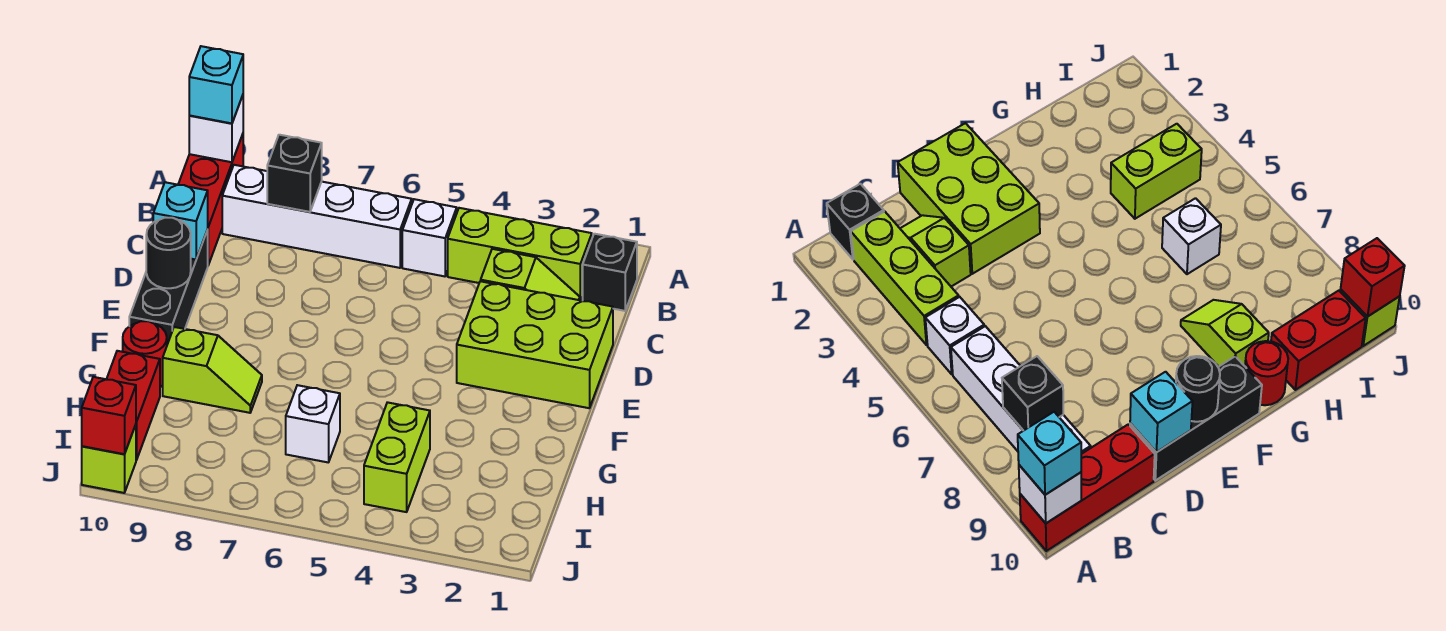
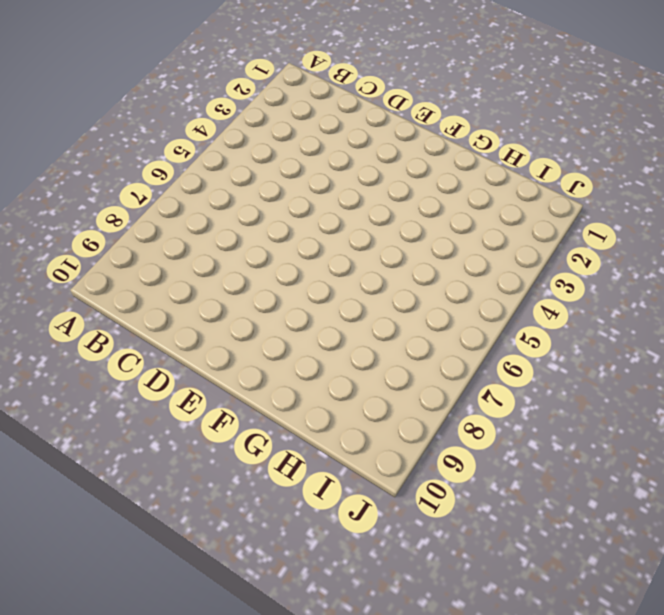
none -> red brick A10:C10 level 1
none -> black brick B1 level 1
none -> lime brick B2:B4 level 1

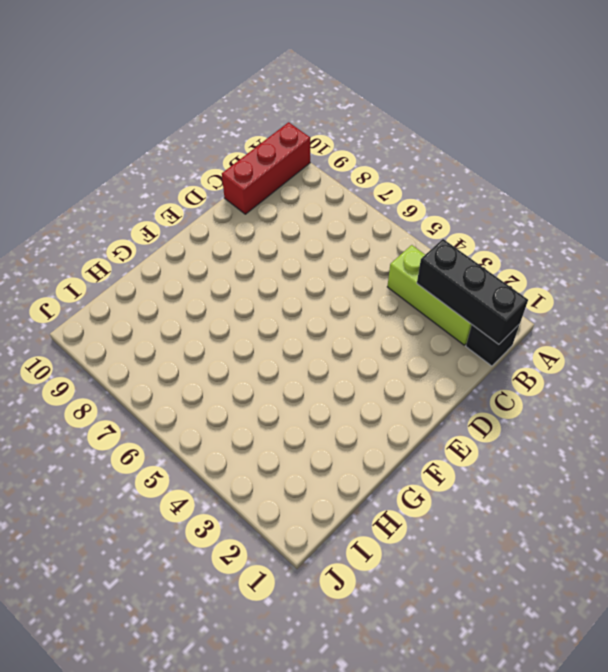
black brick B1:B3 level 2 -> black brick D10:F10 level 1
none -> white brick B5 level 1
none -> white brick B6:B9 level 1
none -> lime slope C2:C3 level 1 top 3

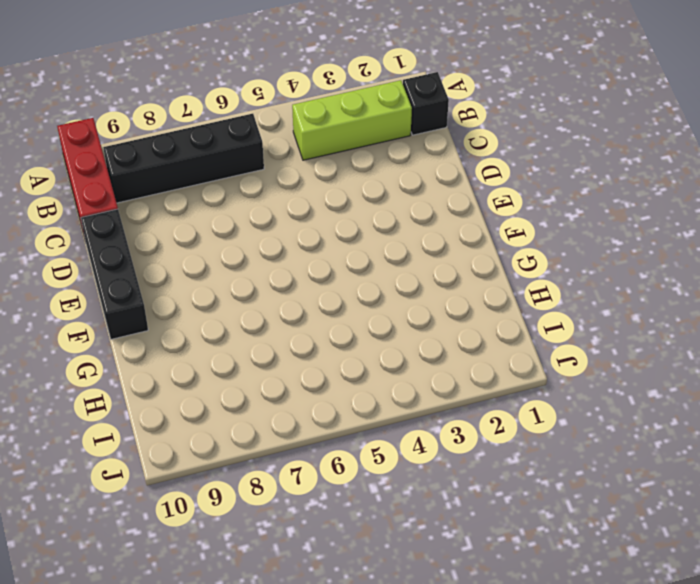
black brick B6:B9 level 1 -> white brick B6:B9 level 1
none -> white brick B5 level 1
none -> lime slope C2:C3 level 1 top 3
none -> lime brick D1:E3 level 1

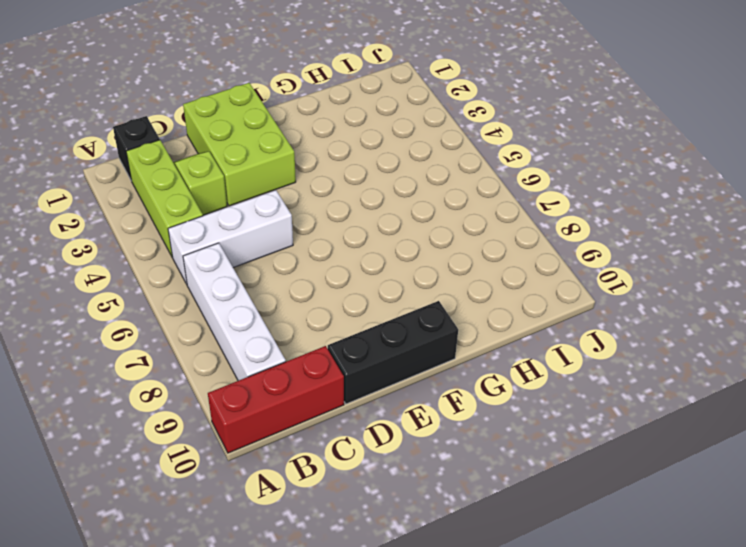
white brick B5:D5 level 1 -> white brick B5 level 1
none -> lime slope G8:G9 level 1 top 9
none -> red round brick G10 level 1
none -> lime brick H4:I4 level 1

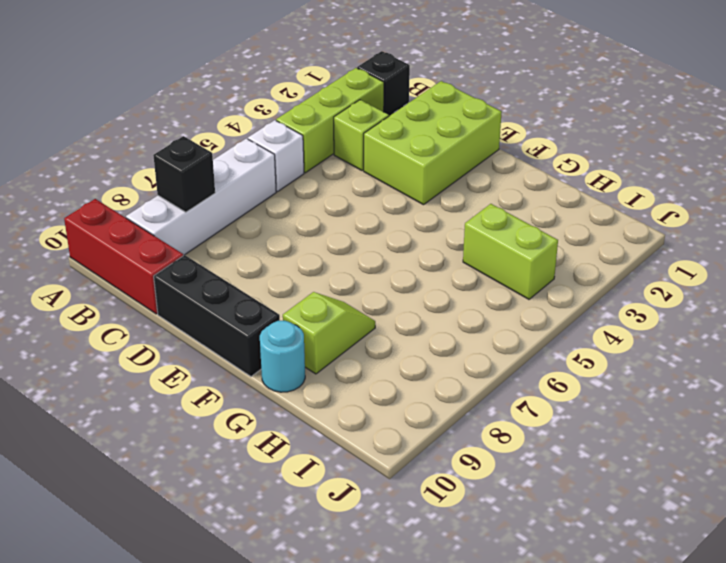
cyan round brick G10 level 1 -> red round brick G10 level 1
none -> white brick H6 level 1
none -> red brick H10:I10 level 1
none -> lime brick J10 level 1

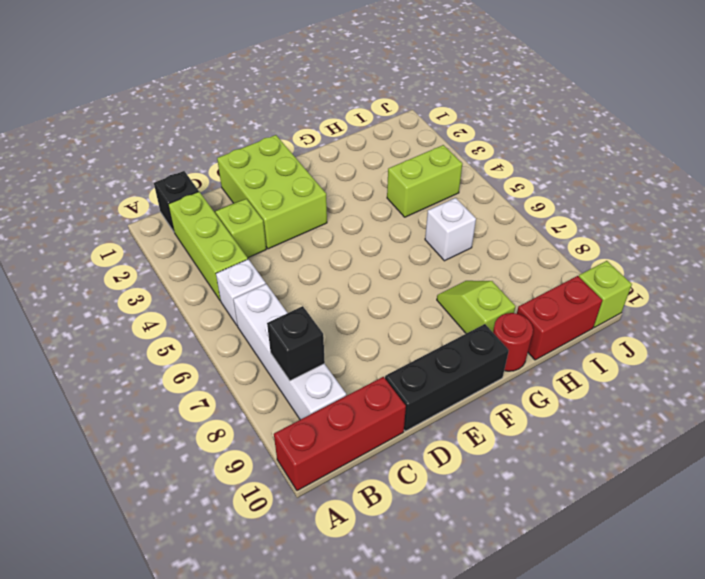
none -> white brick A10 level 2
none -> cyan brick D10 level 2
none -> black round brick E10 level 2

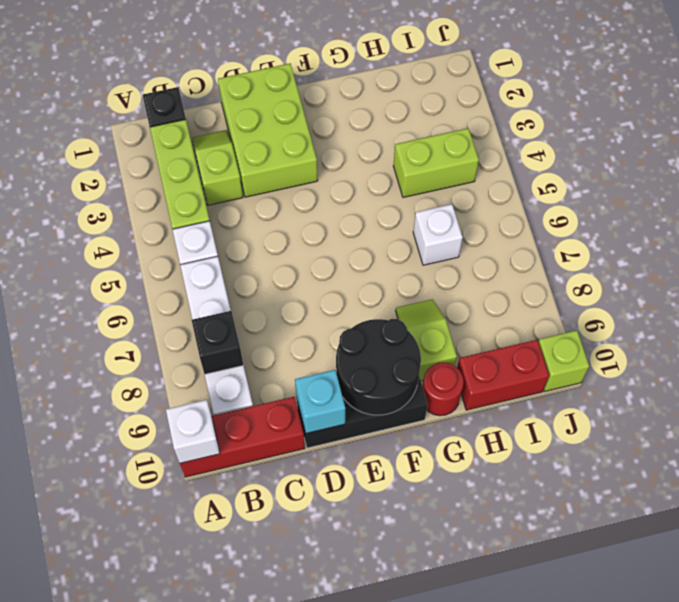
black round brick E9:F10 level 2 -> black round brick E10 level 2
none -> red brick J10 level 2
none -> cyan brick A10 level 3

